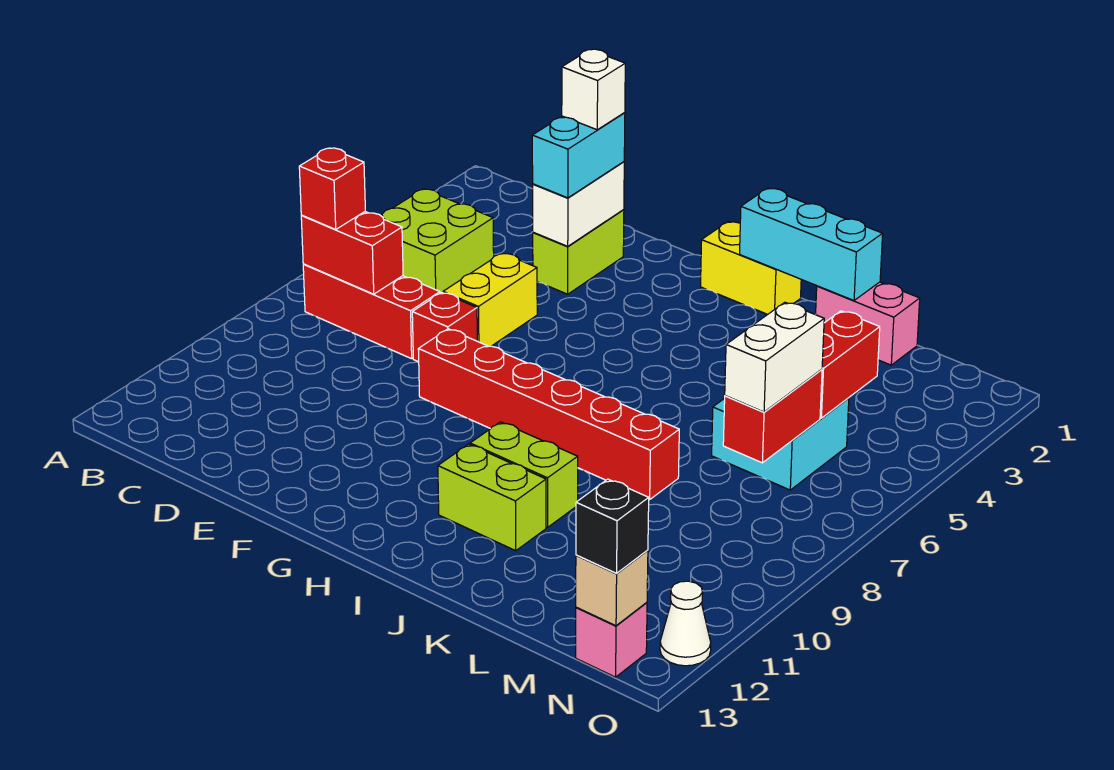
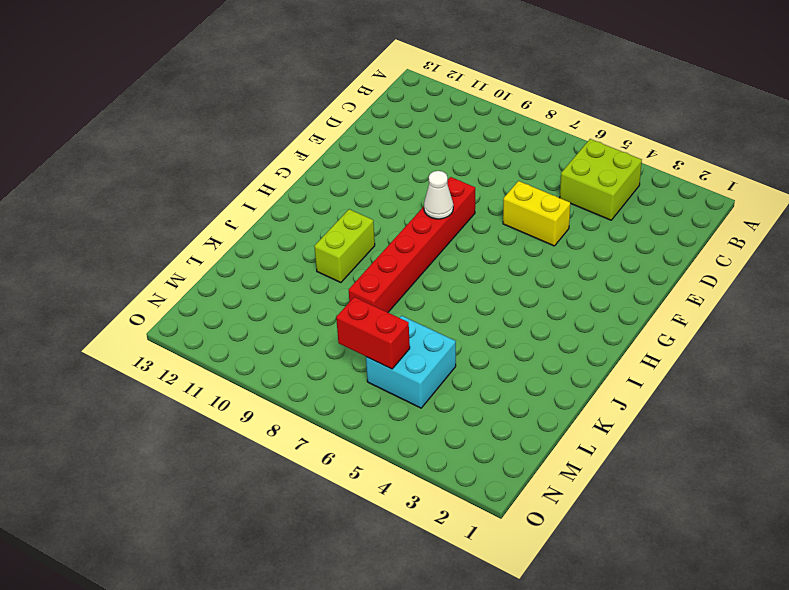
white cone G8 level 2 -> white cone O12 level 1
none -> red brick B7:D7 level 1
none -> lime brick E2:E3 level 1
none -> red brick E7 level 1

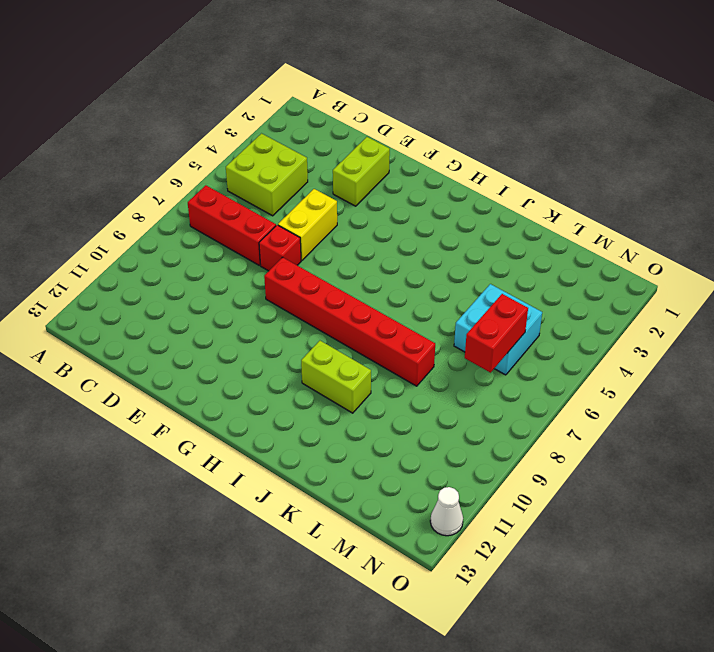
none -> yellow brick H1:I1 level 1
none -> lime brick I11:J11 level 1
none -> pink brick K1:L1 level 1

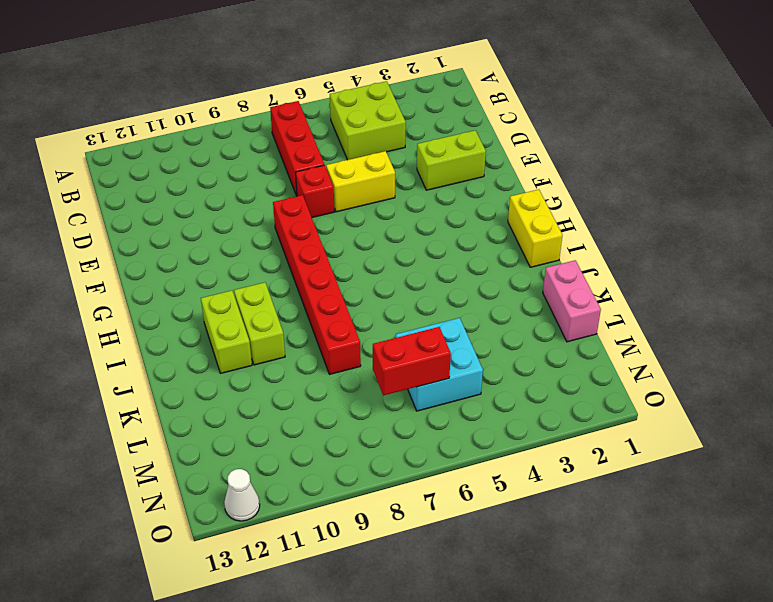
none -> pink brick N13 level 1
none -> red brick B7:C7 level 2
none -> white brick E2:E3 level 2

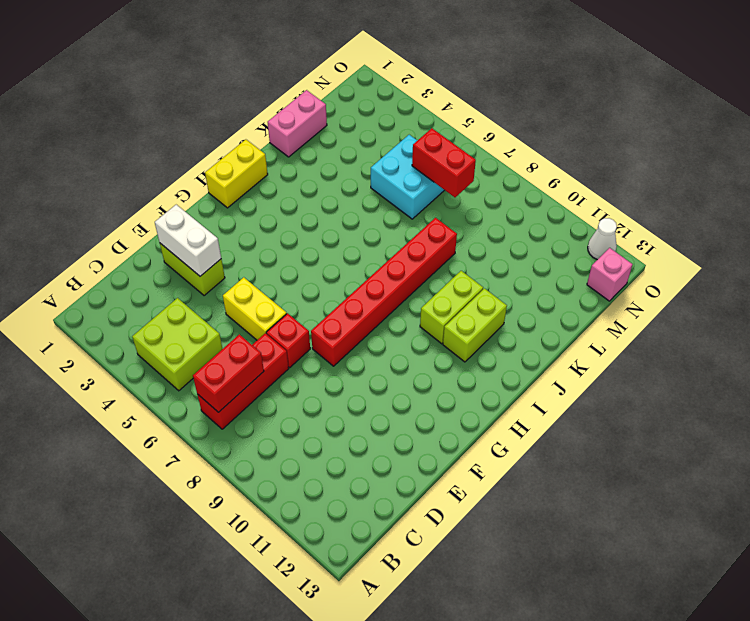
none -> cyan brick I1:K1 level 2
none -> red brick M4:M5 level 2
none -> tan brick N13 level 2

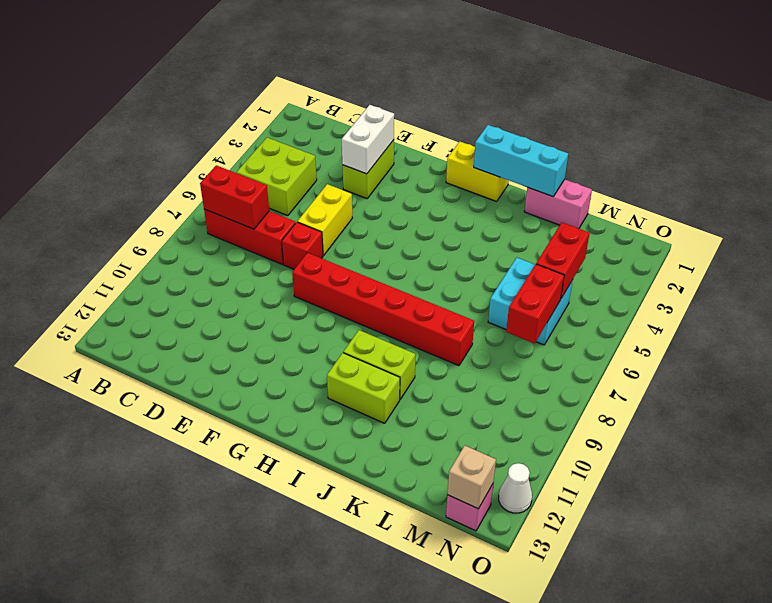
none -> red brick B7 level 3
none -> cyan brick E2:E3 level 3
none -> white brick M6:M7 level 3

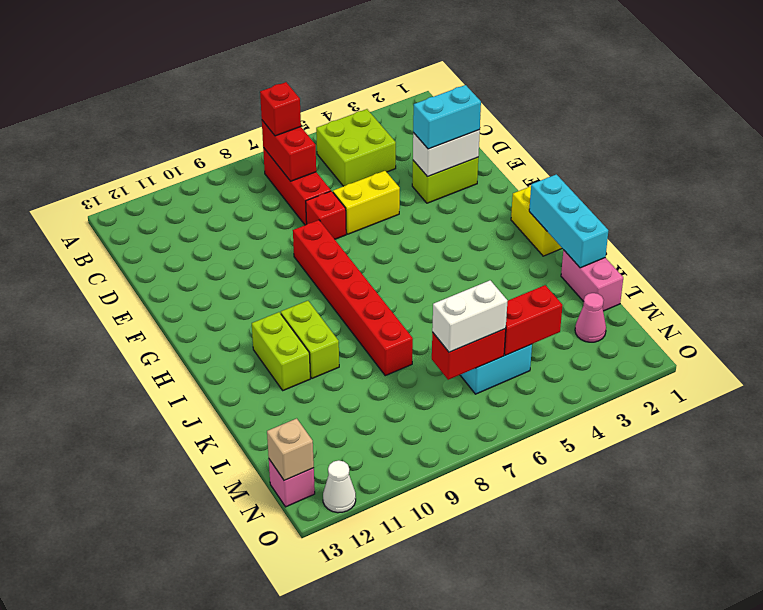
pink cone M2 level 1 -> none
none -> black brick N13 level 3
none -> white brick E2 level 4

